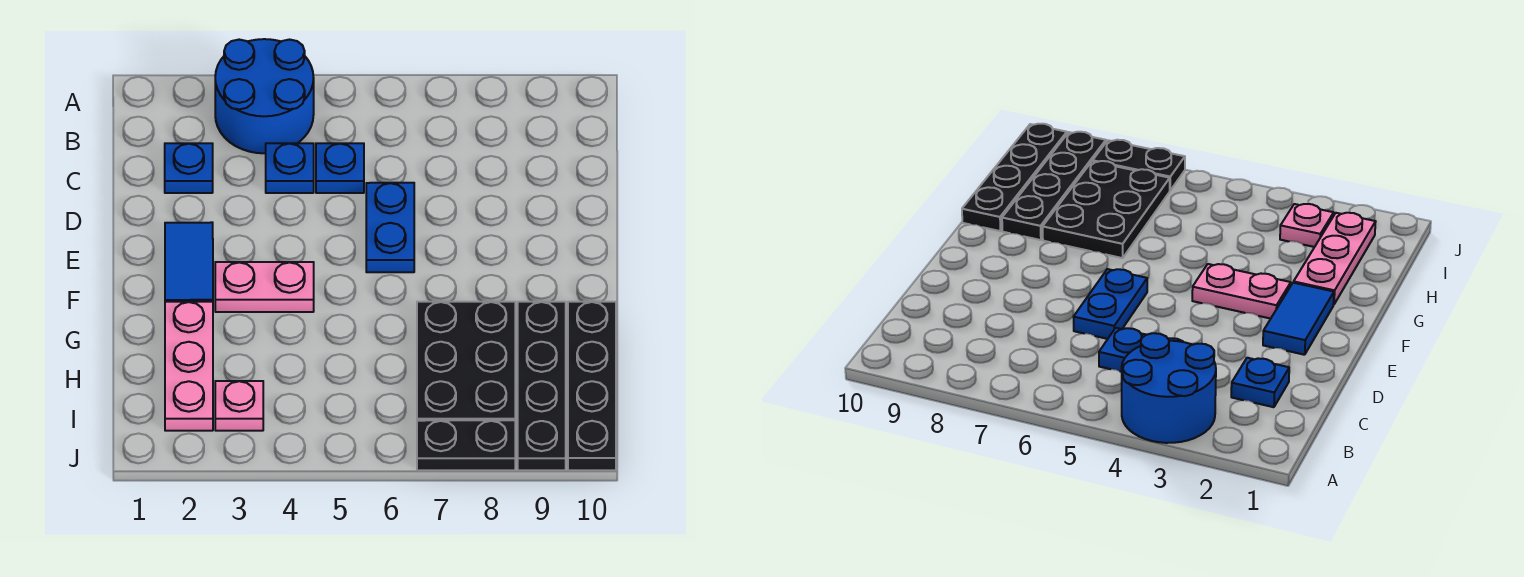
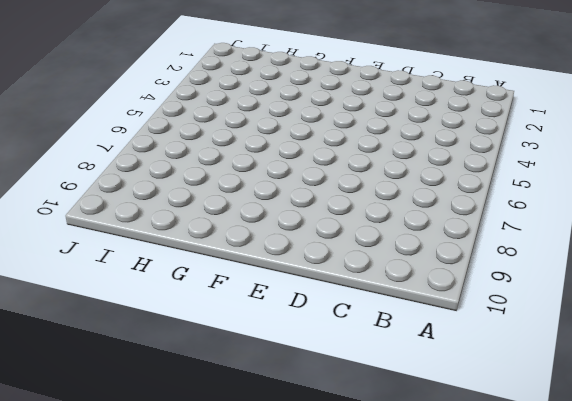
none -> blue round brick A3:B4 level 1
none -> blue plate C2 level 1
none -> blue plate C4 level 1

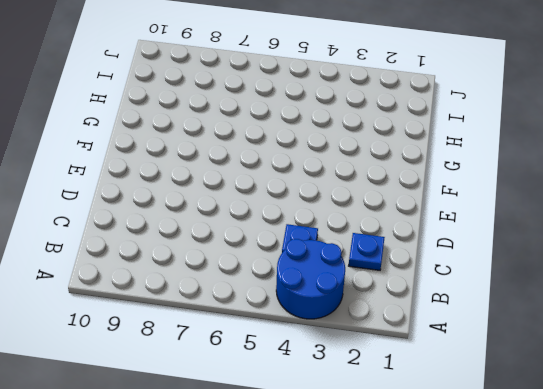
none -> blue plate C5 level 1
none -> blue plate D6:E6 level 1
none -> blue tile E2:F2 level 1

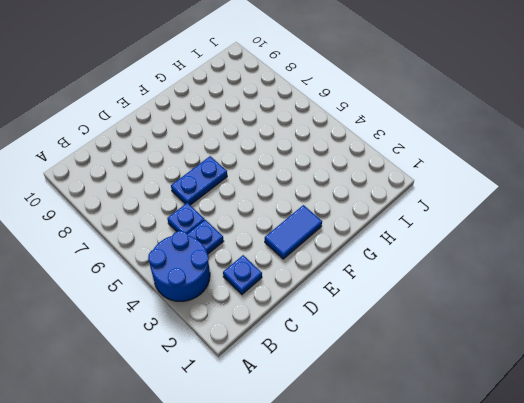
none -> pink plate F3:F4 level 1
none -> pink plate G2:I2 level 1
none -> black plate G7:I8 level 1

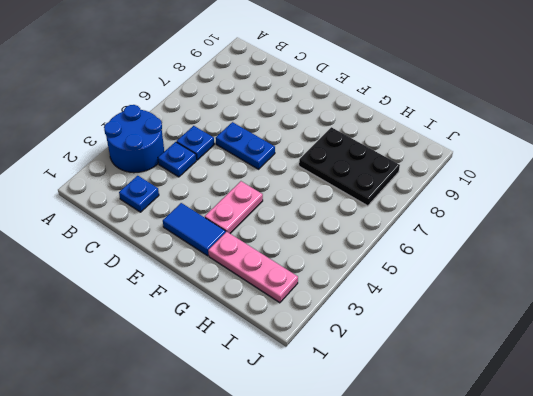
none -> black plate G9:J9 level 1
none -> black plate G10:J10 level 1
none -> pink plate I3 level 1

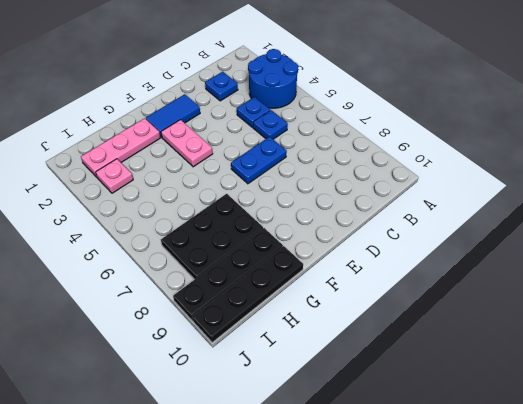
none -> black plate J7:J8 level 1

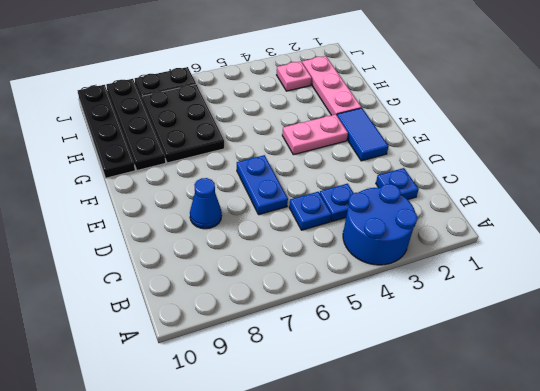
blue cone D8 level 1 -> none

